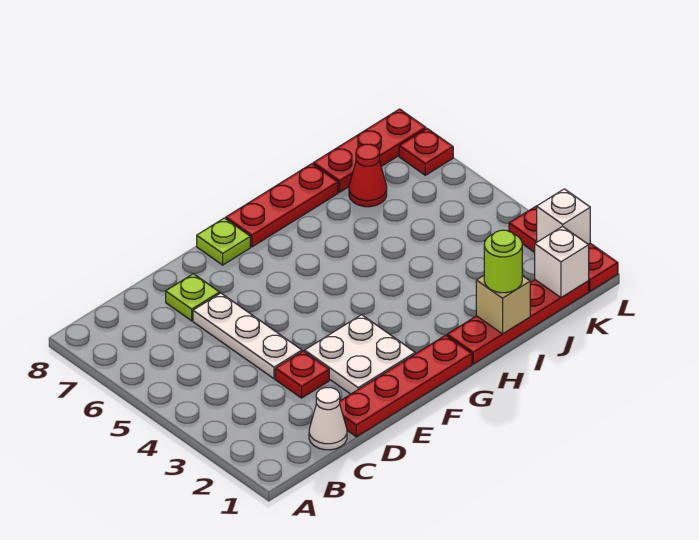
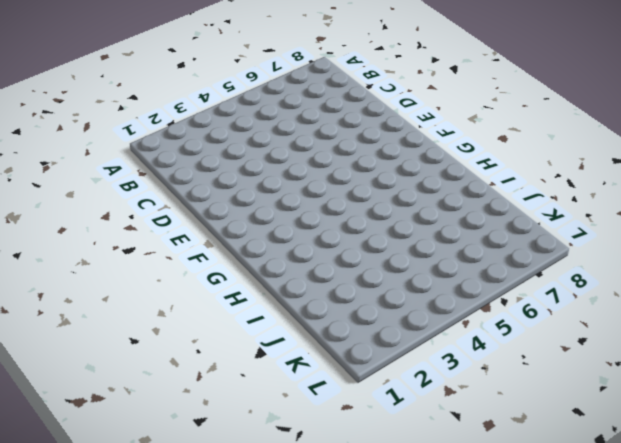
none -> white cone C1 level 1
none -> red plate D1:G1 level 1
none -> red plate D3 level 1

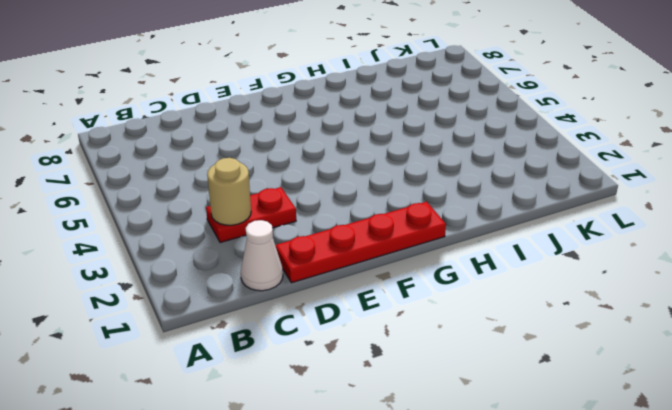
red plate C3:D3 level 1 -> red plate D3 level 1
tan round brick C3 level 2 -> none
none -> white plate D4:D6 level 1
none -> lime plate D7 level 1
none -> white plate E2:F3 level 1

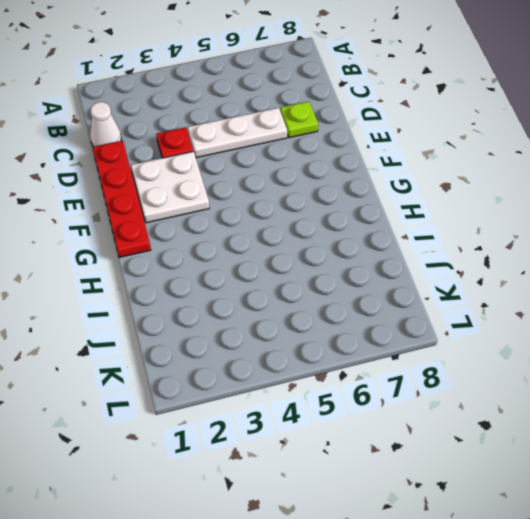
none -> lime plate F8 level 1
none -> red plate G8:I8 level 1
none -> red plate H1:K1 level 1

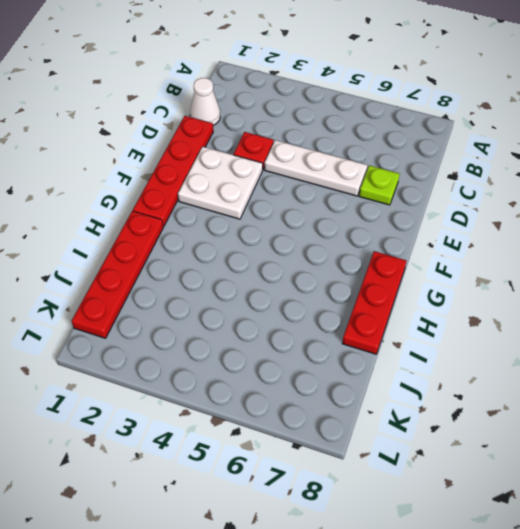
none -> lime plate F8 level 1
none -> red cone J7 level 1
none -> red plate J8:L8 level 1

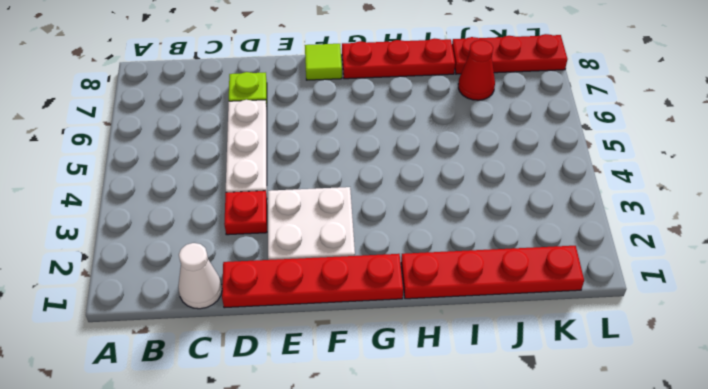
lime tile F8 level 1 -> lime plate F8 level 1
none -> red plate L1:L3 level 1
none -> red plate L7 level 1
none -> tan brick I1 level 2

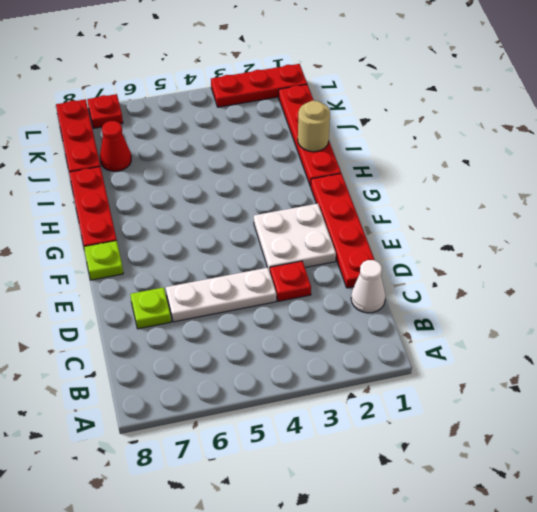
tan round brick I1 level 2 -> tan brick I1 level 2
none -> white brick K1 level 2
none -> white brick L2 level 2
none -> lime round brick I1 level 3

